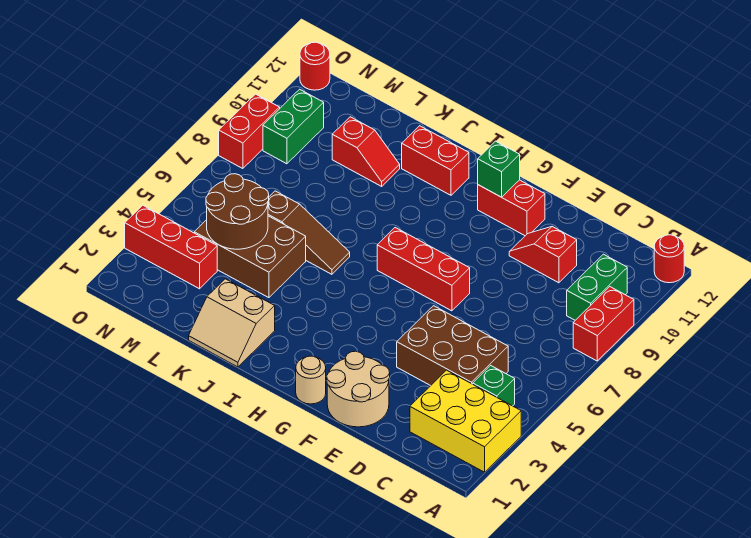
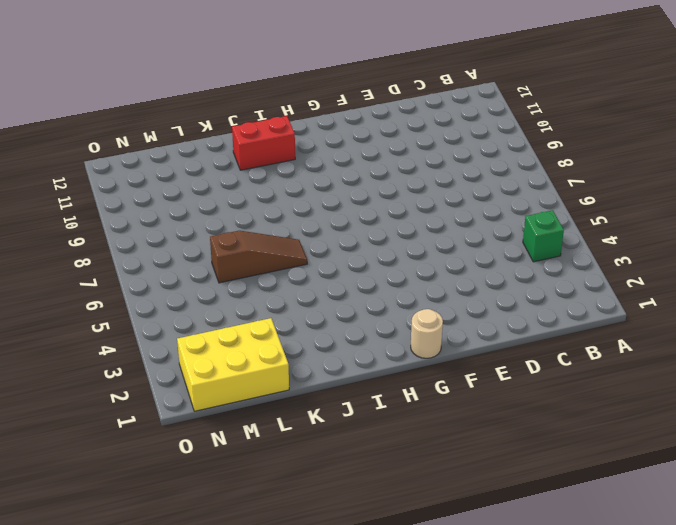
yellow brick L1:N2 level 1 -> yellow brick A2:C3 level 1
none -> red brick A8:A9 level 1
none -> red round brick A12 level 1
none -> green brick B9:B10 level 1

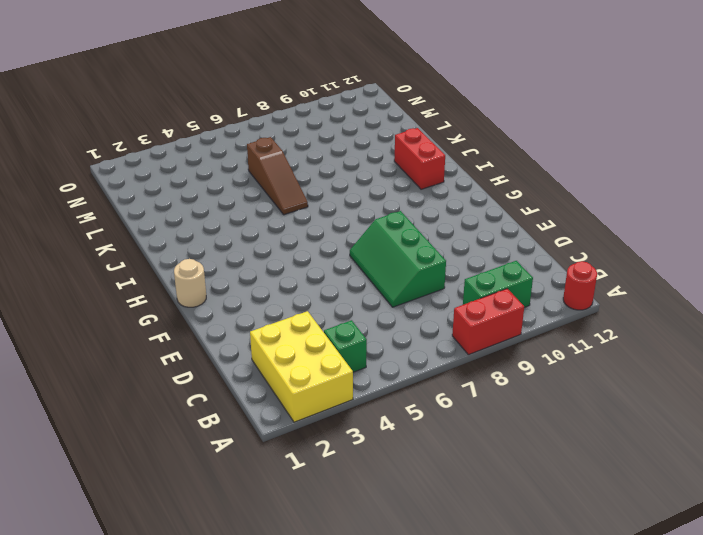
green slope D7:F8 level 1 top 8 -> red brick F7:H7 level 1
none -> brown brick C4:E5 level 1
none -> red slope D10:E10 level 1 top D
none -> tan round brick E1:F2 level 1

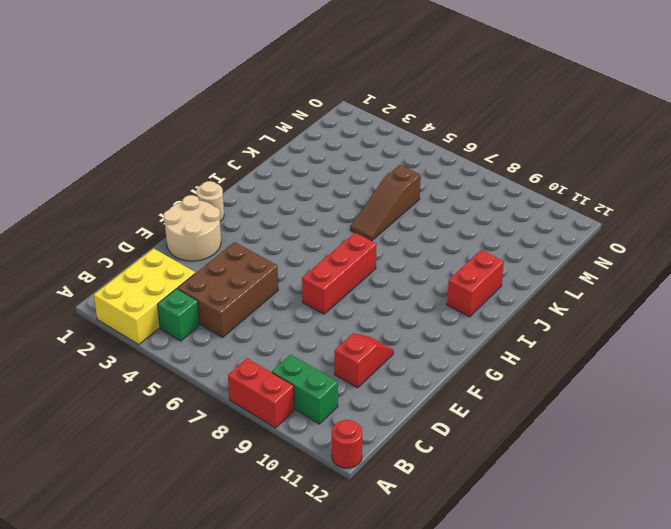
none -> red brick F11:G11 level 1
none -> tan slope J1:K2 level 1 top 2
none -> brown brick K4:M5 level 1

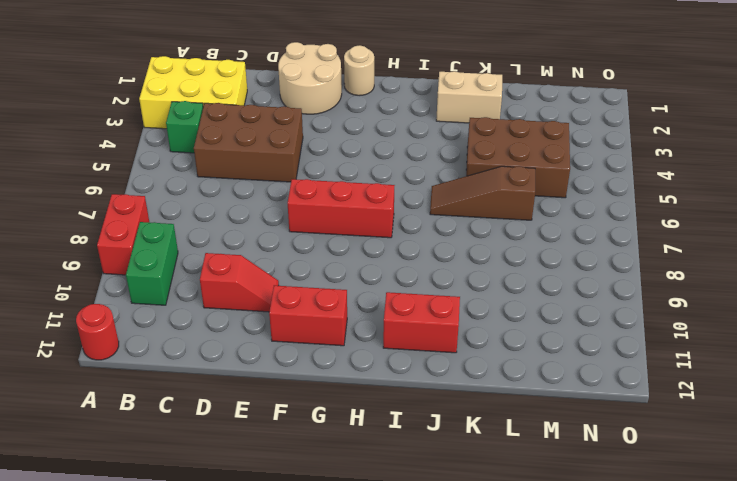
none -> red slope K10:L10 level 1 top L
none -> red brick M3:O3 level 1
none -> green brick N9:N10 level 1

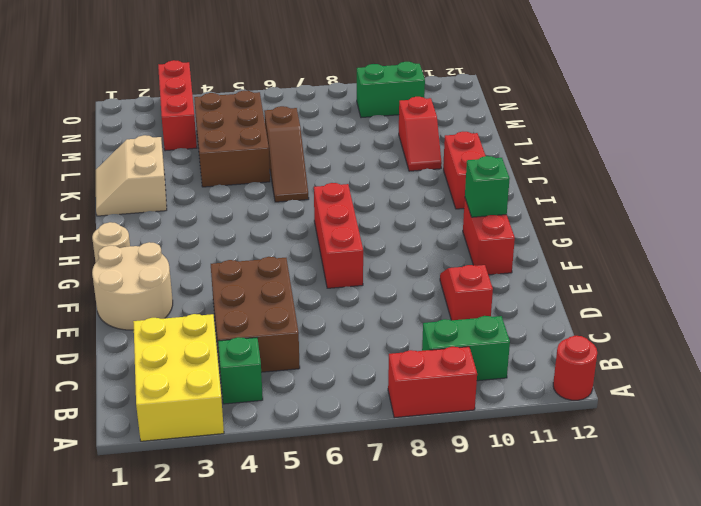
none -> red brick O8:O9 level 1
none -> red round brick O12 level 1
none -> brown round brick L4:M5 level 2

